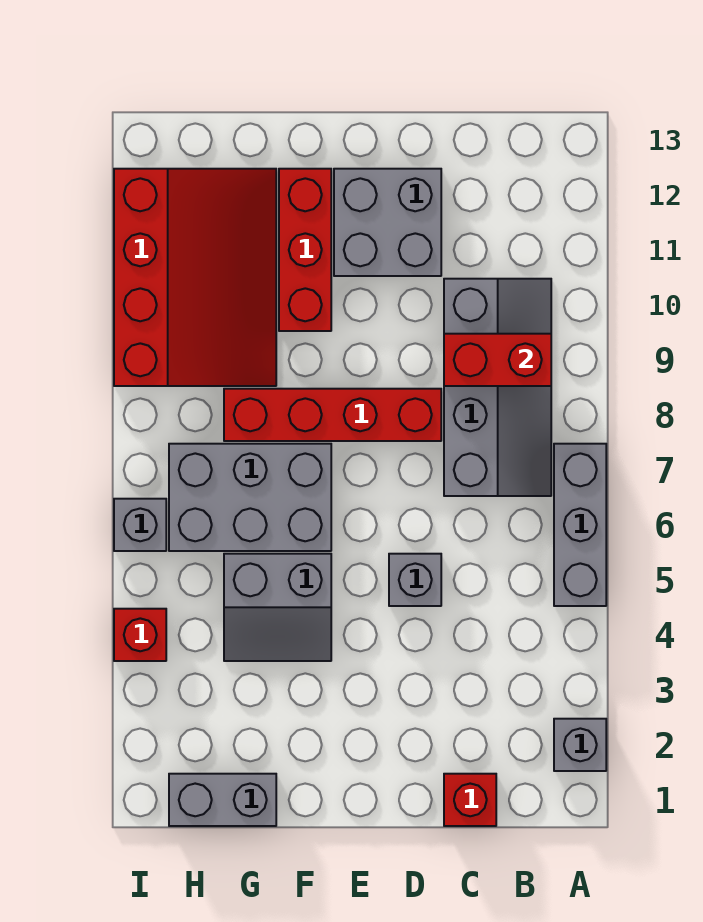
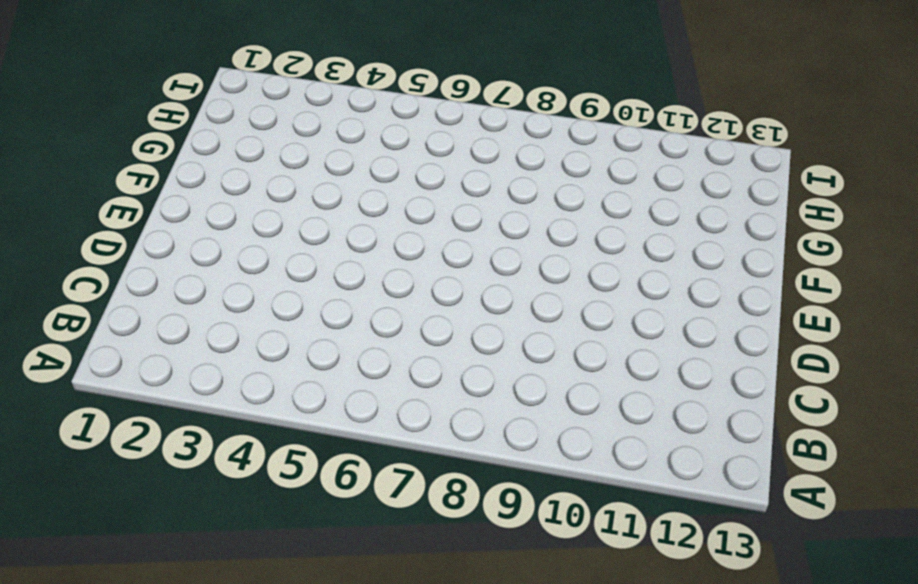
none -> grey brick A2 level 1
none -> grey brick A5:A7 level 1
none -> grey slope B7:C10 level 1 top C

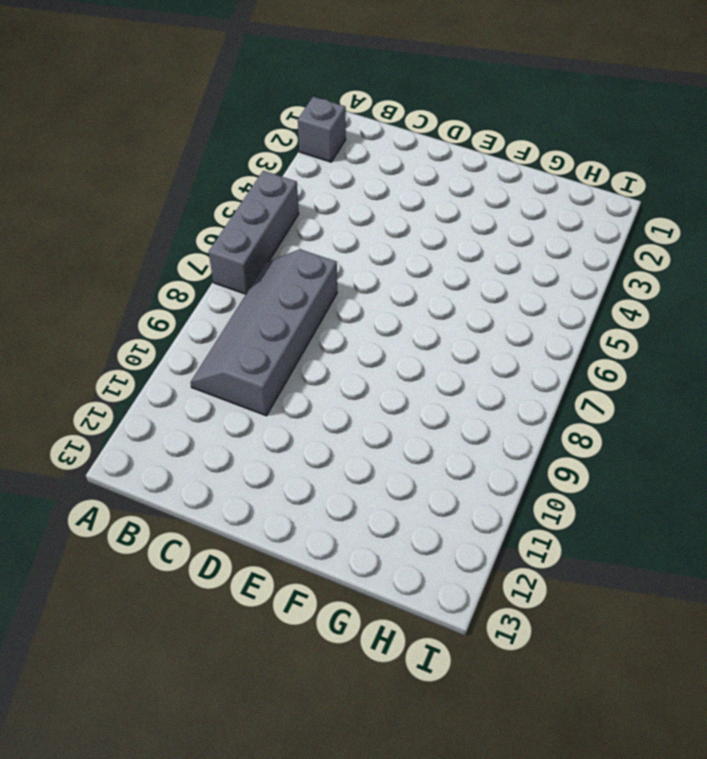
none -> red brick C1 level 1
none -> grey brick D5 level 1
none -> red brick D8:G8 level 1

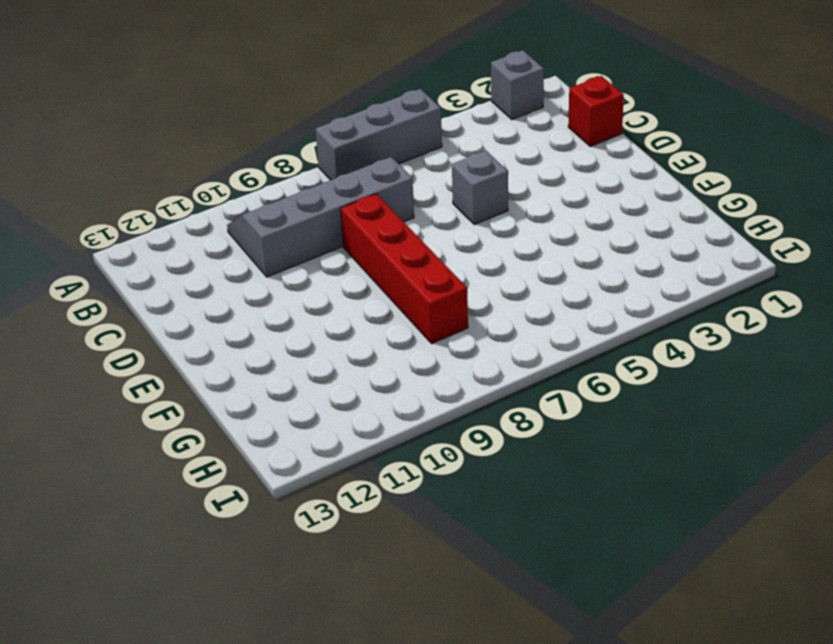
none -> grey brick D11:E12 level 1
none -> grey slope F4:G5 level 1 top 5
none -> grey brick F6:H7 level 1

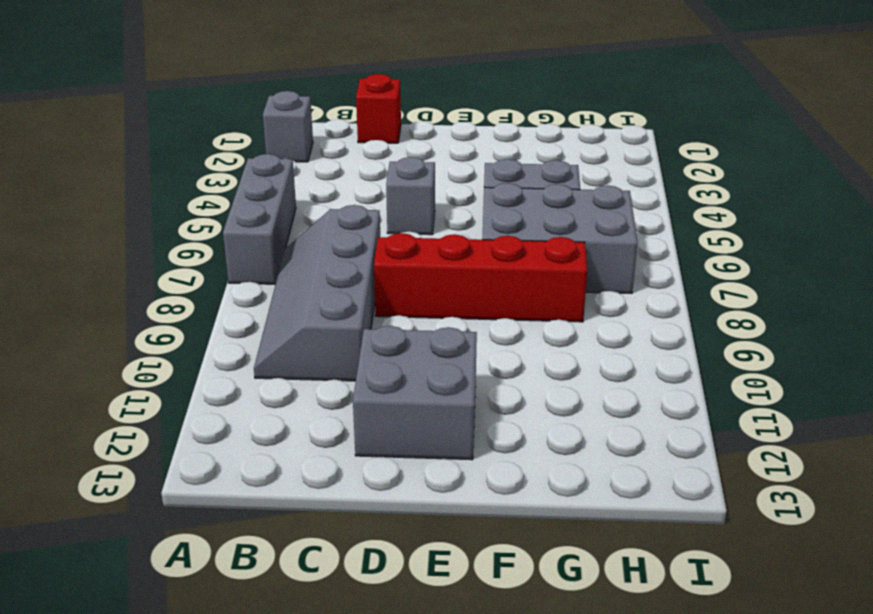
none -> red brick F10:F12 level 1
none -> grey brick G1:H1 level 1
none -> red slope G9:I12 level 1 top I

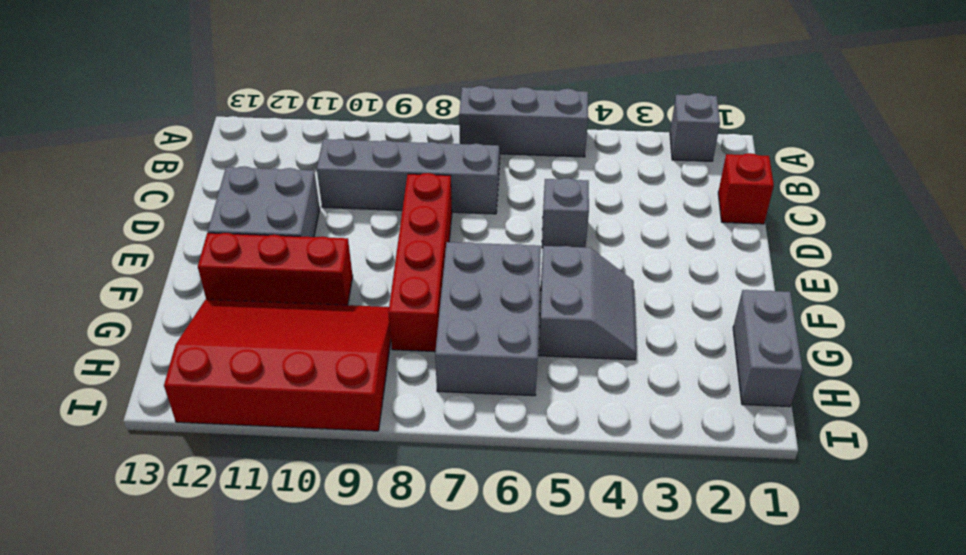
none -> red brick I4 level 1
none -> grey brick I6 level 1
none -> red brick B9:C9 level 2

